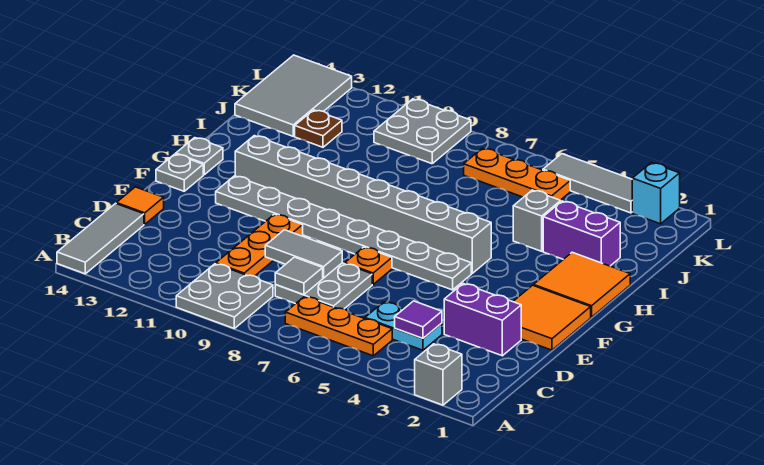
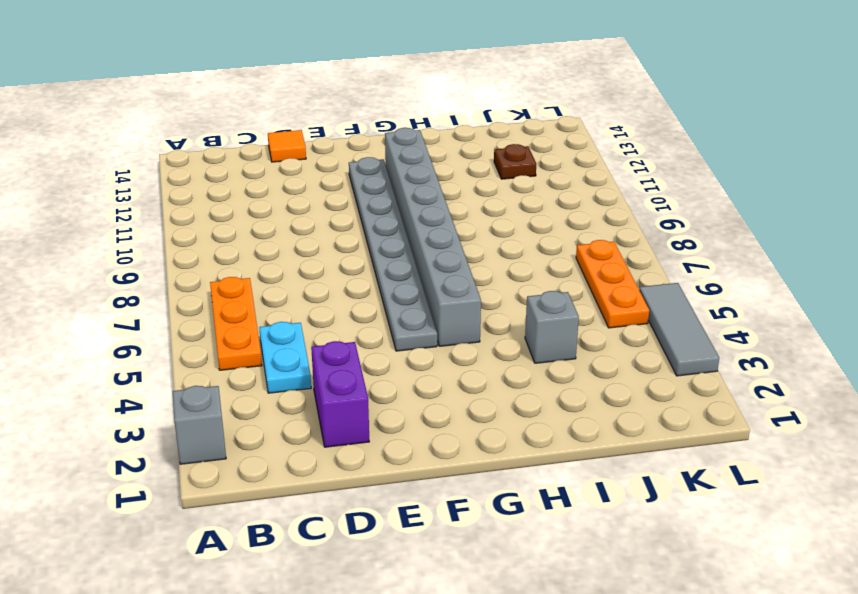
none -> grey plate A9:B10 level 1
none -> grey tile A14:C14 level 1
none -> grey plate C7:D8 level 1

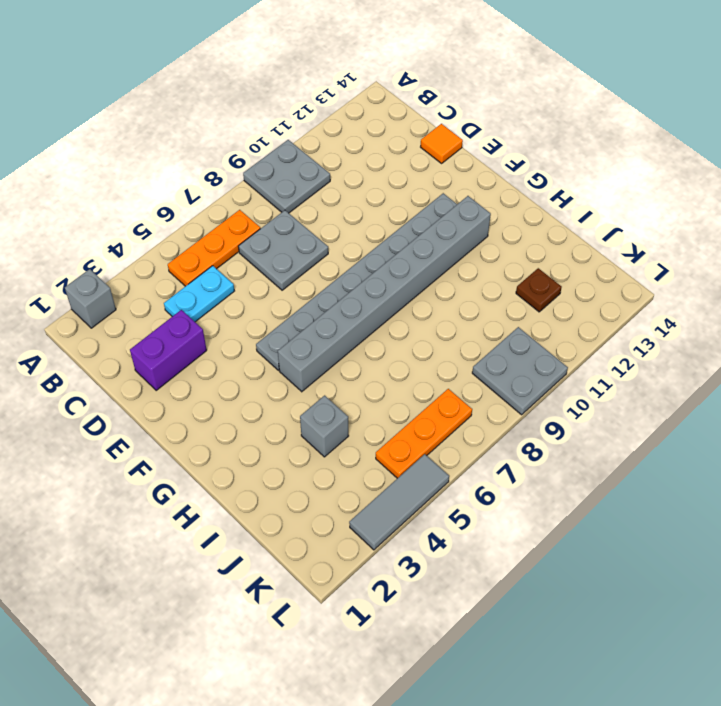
none -> grey tile A14:C14 level 1
none -> orange plate C10:E10 level 1
none -> orange tile E1:F2 level 1

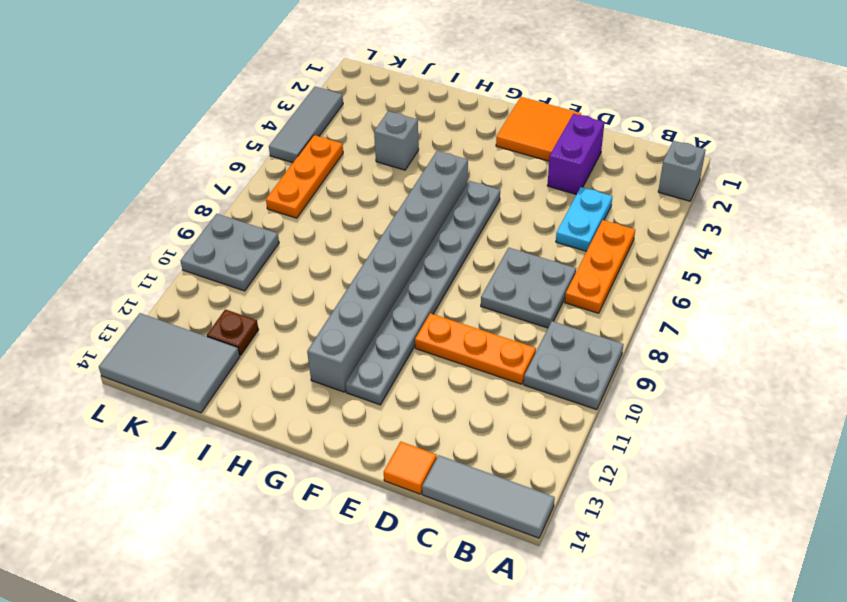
none -> orange plate E7 level 1
none -> grey plate F14 level 1
none -> orange tile G1:H2 level 1

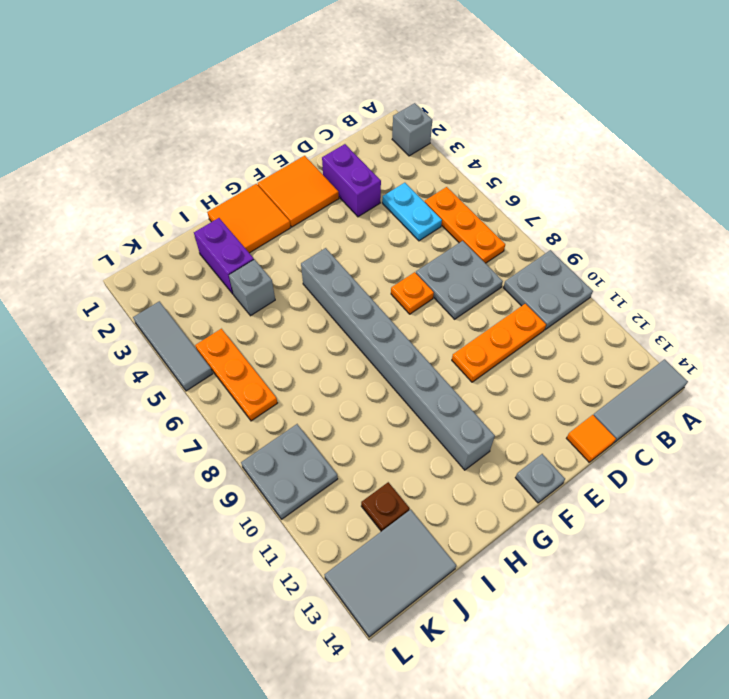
none -> grey plate F5:F12 level 1
none -> grey plate G14 level 1
none -> cyan brick L2 level 1

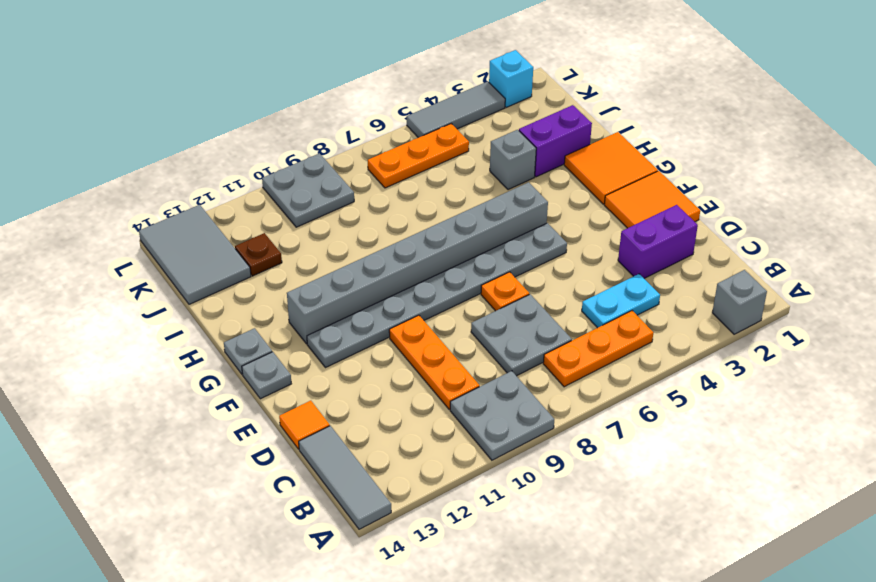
none -> purple tile C4 level 2
none -> grey tile C8 level 2
none -> grey tile D8:D9 level 2

